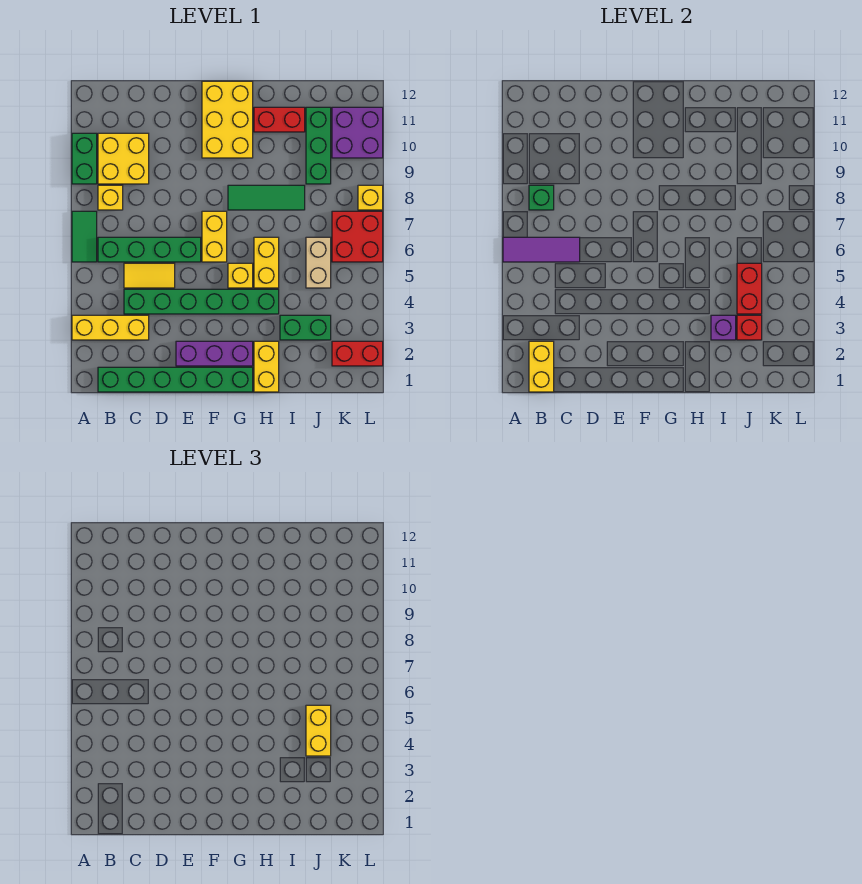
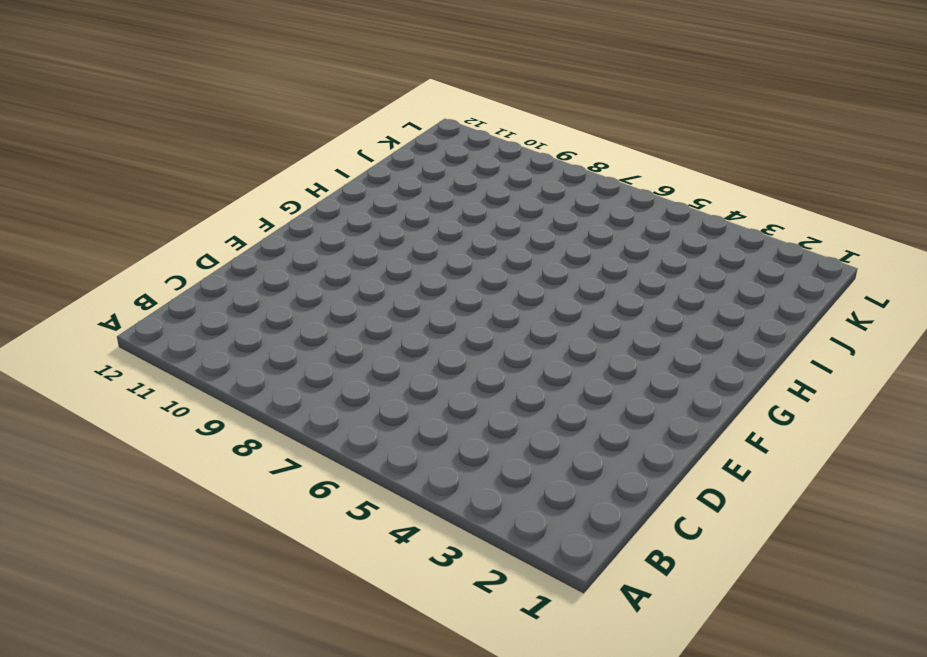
none -> yellow brick A3:C3 level 1
none -> green tile A6:A7 level 1
none -> green brick A9:A10 level 1
none -> green brick B1:G1 level 1

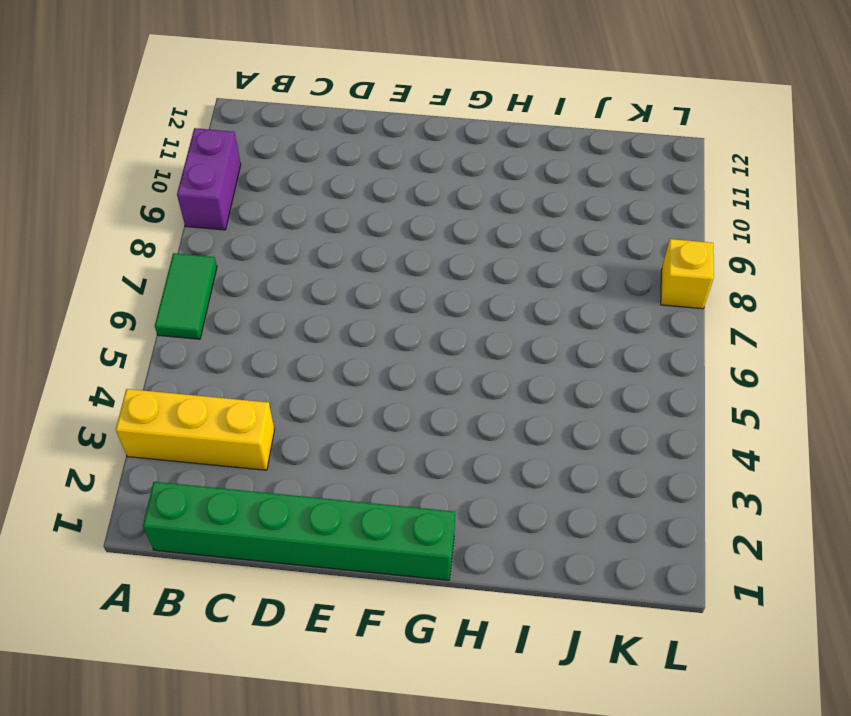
purple brick A9:A10 level 1 -> green brick A9:A10 level 1
none -> green brick B6:E6 level 1
none -> yellow brick B8 level 1
none -> yellow brick B9:C10 level 1
none -> green brick C4:H4 level 1

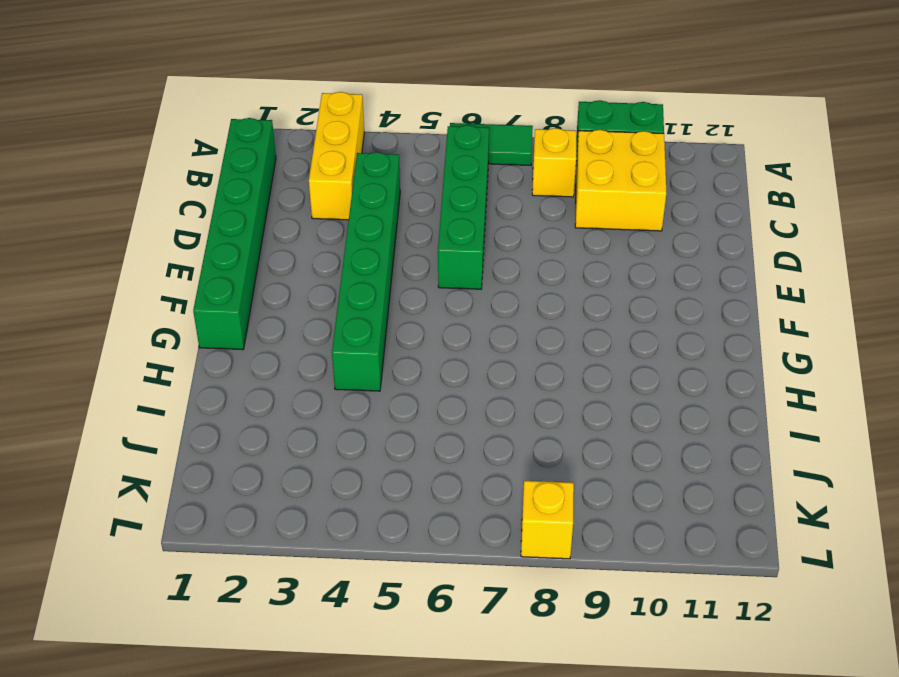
none -> yellow tile C5:D5 level 1
none -> purple brick E2:G2 level 1
none -> yellow brick F6:F7 level 1
none -> yellow brick F10:G12 level 1

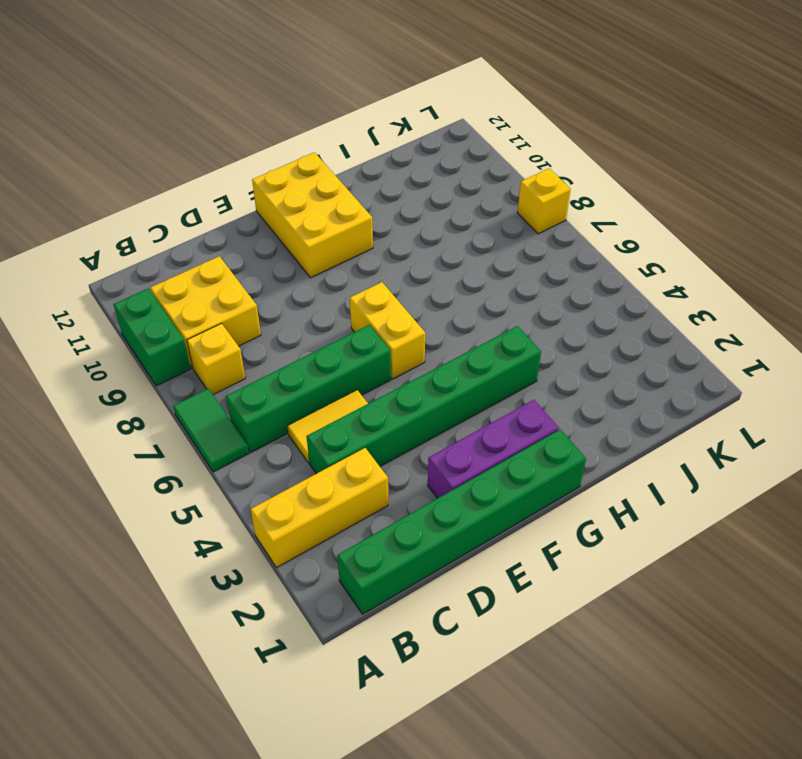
none -> yellow brick G5 level 1
none -> green tile G8:I8 level 1
none -> yellow brick H1:H2 level 1
none -> yellow brick H5:H6 level 1

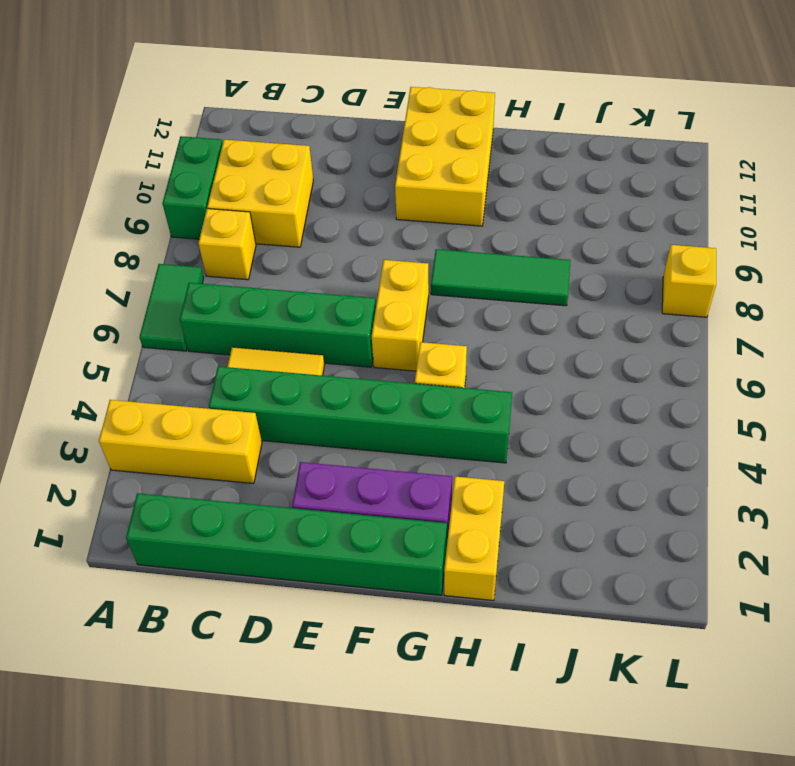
none -> yellow brick H5:H6 level 1
none -> red brick H11:I11 level 1
none -> green brick I3:J3 level 1
none -> tan brick J5:J6 level 1

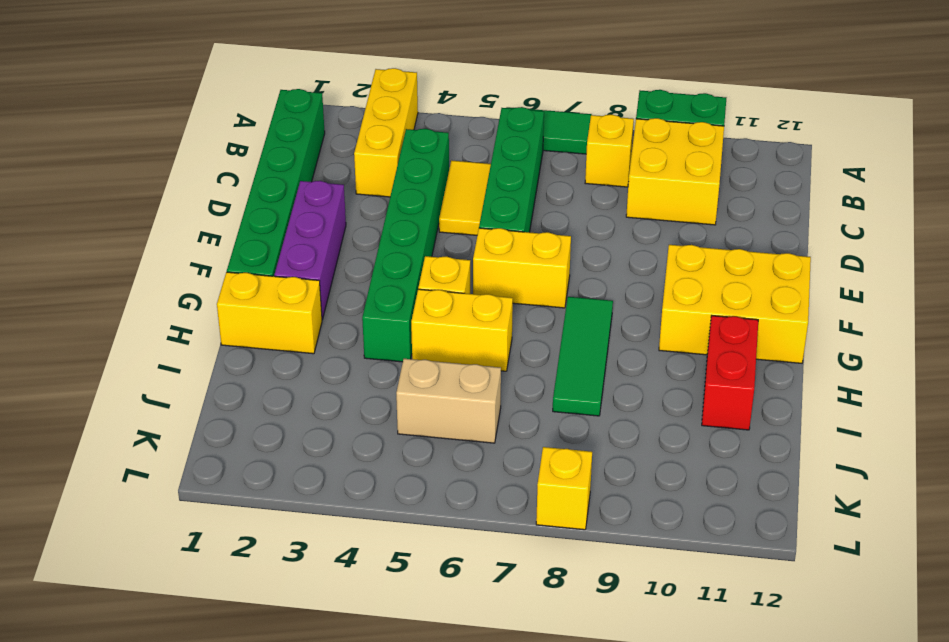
none -> green brick I3:J3 level 1
none -> green brick J9:J11 level 1
none -> red brick K2:L2 level 1
none -> red brick K6:L7 level 1

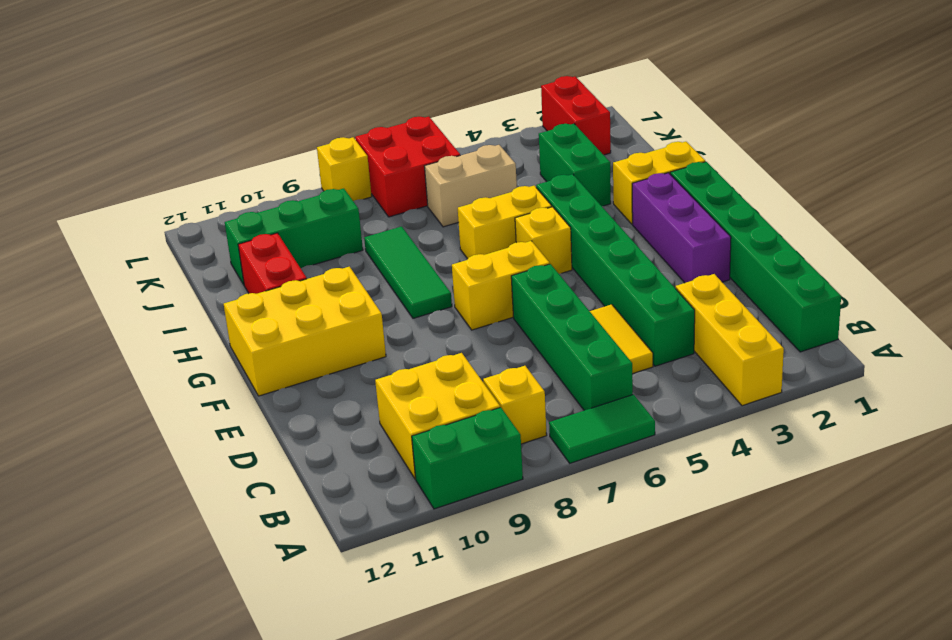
none -> purple brick K10:L11 level 1
none -> purple tile A6:C6 level 2
none -> yellow brick B1:B2 level 2
none -> green brick B8 level 2

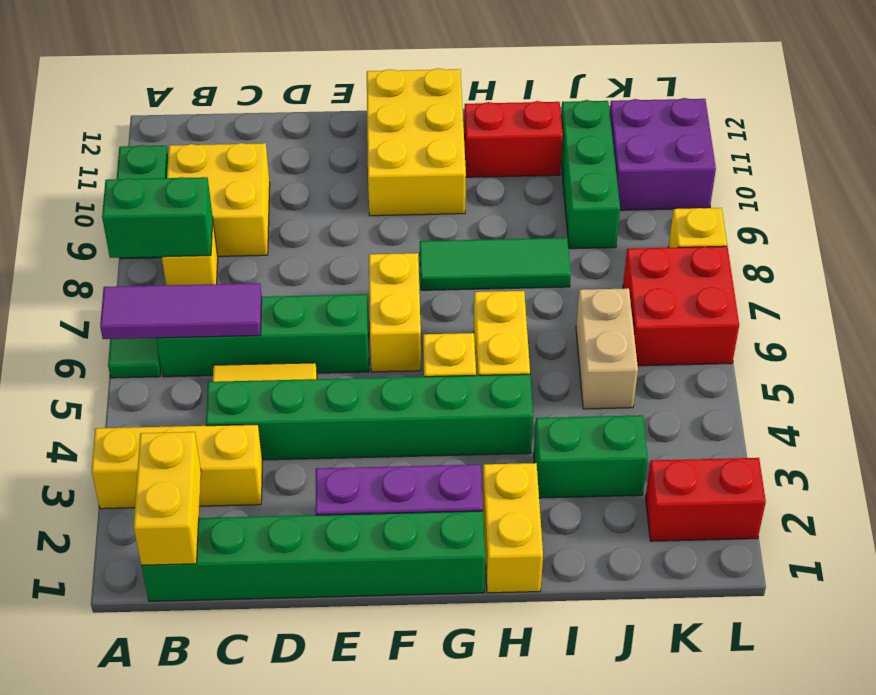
green brick A8:B8 level 2 -> green brick B8 level 2
none -> purple brick I3 level 2
none -> red brick J3 level 2
none -> red brick J4:J5 level 2
none -> yellow brick J4:J5 level 3

